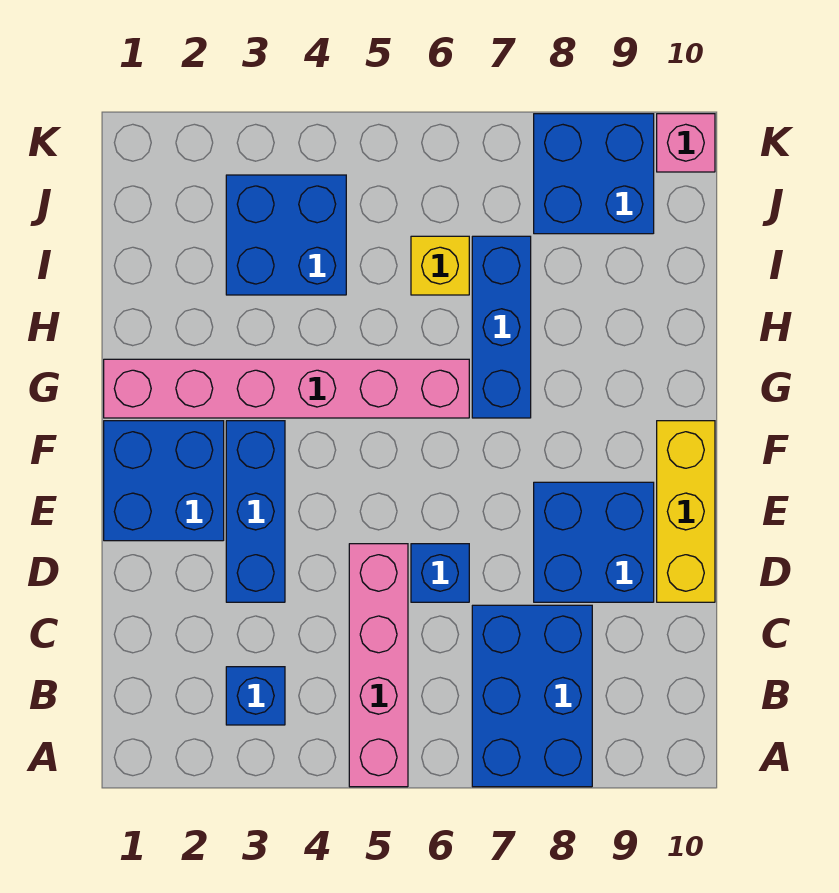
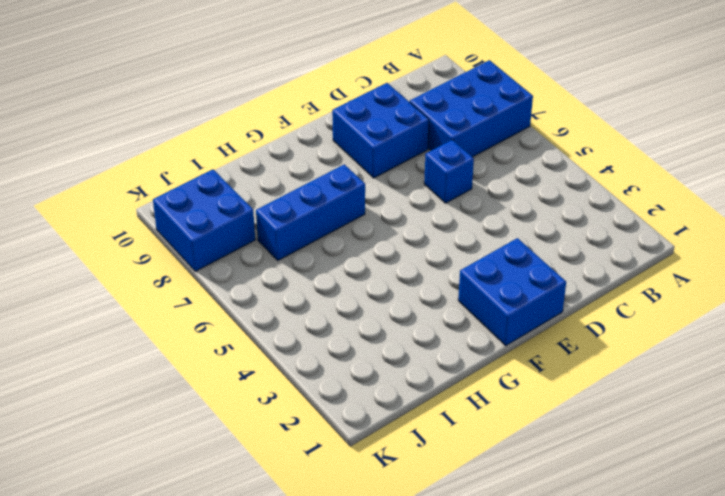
none -> pink brick A5:D5 level 1
none -> blue brick B3 level 1
none -> blue brick D3:F3 level 1

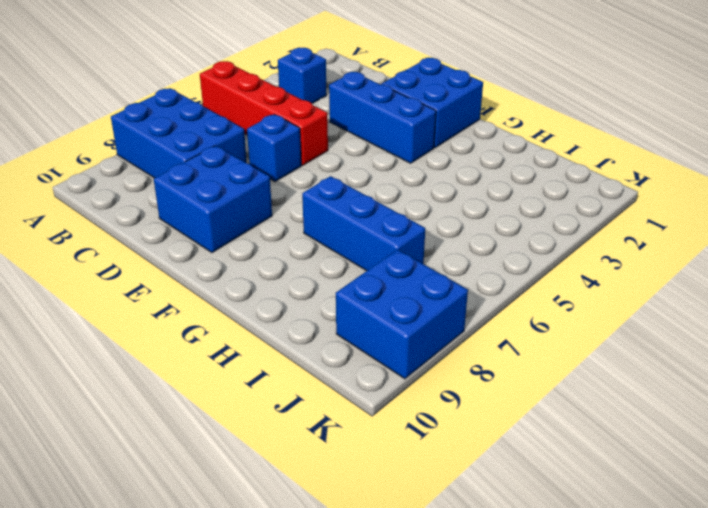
red brick A5:D5 level 1 -> pink brick A5:D5 level 1
none -> yellow brick D10:F10 level 1
none -> pink brick G1:G6 level 1
none -> blue brick I3:J4 level 1

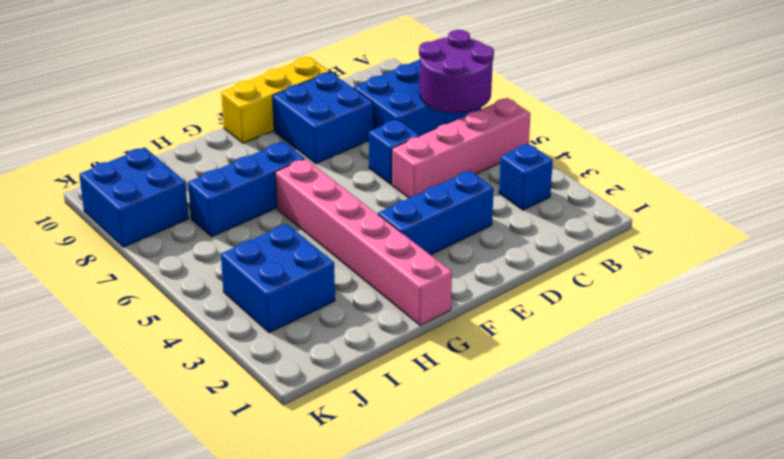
purple round brick A6:B7 level 2 -> none
none -> blue brick E1:F2 level 1
none -> yellow brick I6 level 1
none -> pink brick K10 level 1

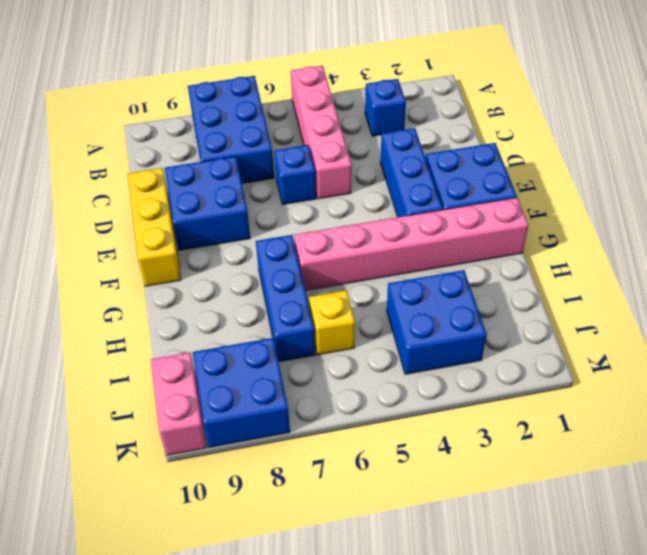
pink brick J10:K10 level 1 -> pink brick K10 level 1

